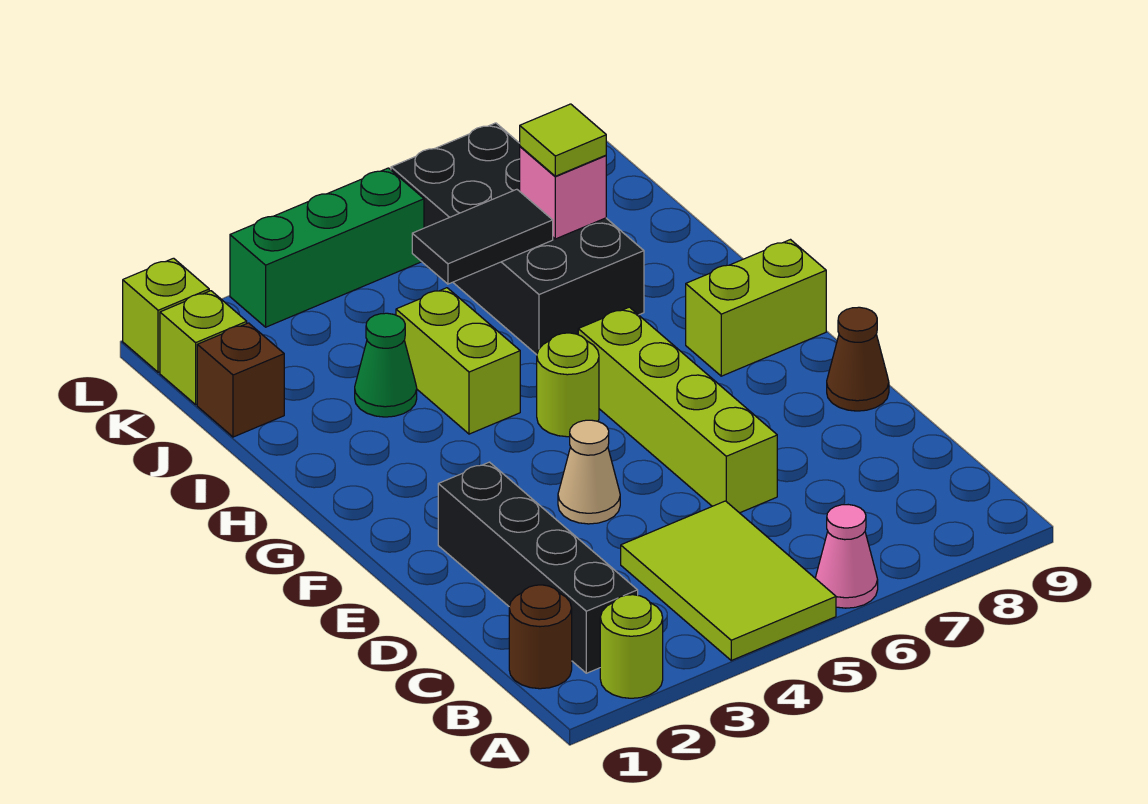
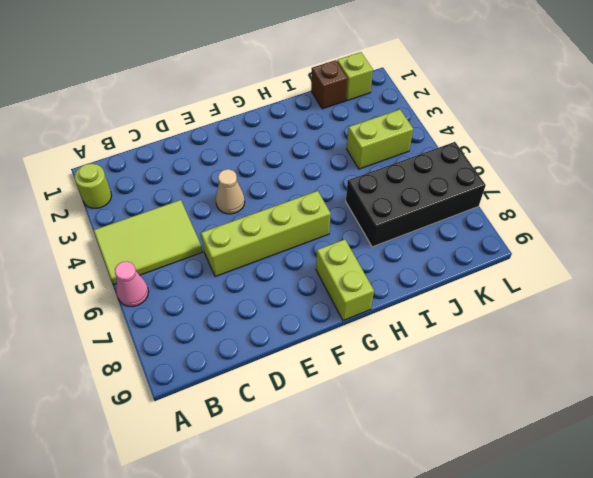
lime brick J4:K4 level 1 -> lime brick H4:I4 level 1
none -> brown round brick B1 level 1
none -> black brick B2:E2 level 1
none -> brown cone E9 level 1

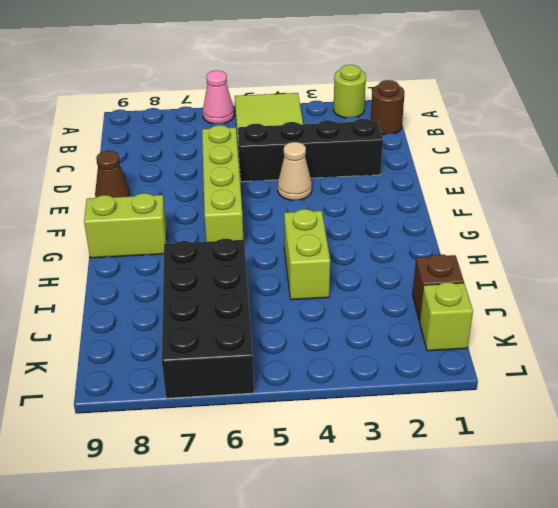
black brick D2:D5 level 1 -> black brick B2:E2 level 1
none -> lime round brick G5 level 1
none -> green cone I3 level 1
none -> lime brick L1 level 1

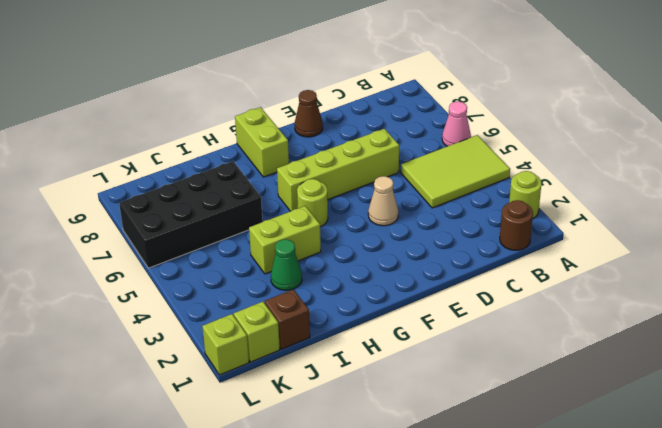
none -> black brick B2:E2 level 1
none -> green brick L3:L5 level 1
none -> black tile J5:J6 level 2

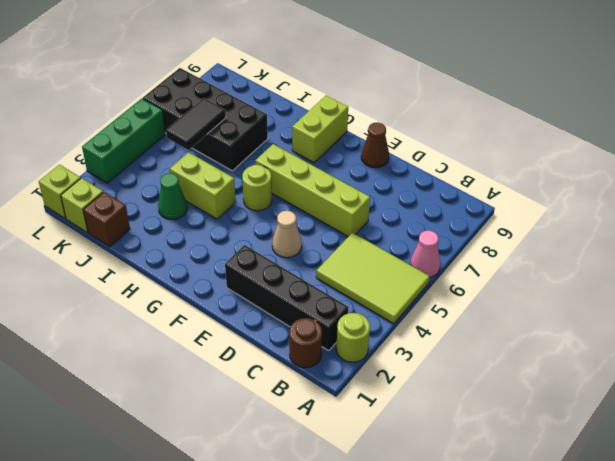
none -> pink brick J7 level 2
none -> lime tile J7 level 3

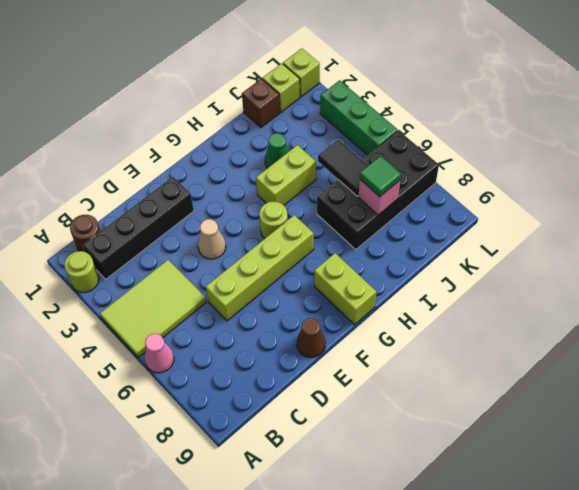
green tile J7 level 3 -> lime tile J7 level 3

